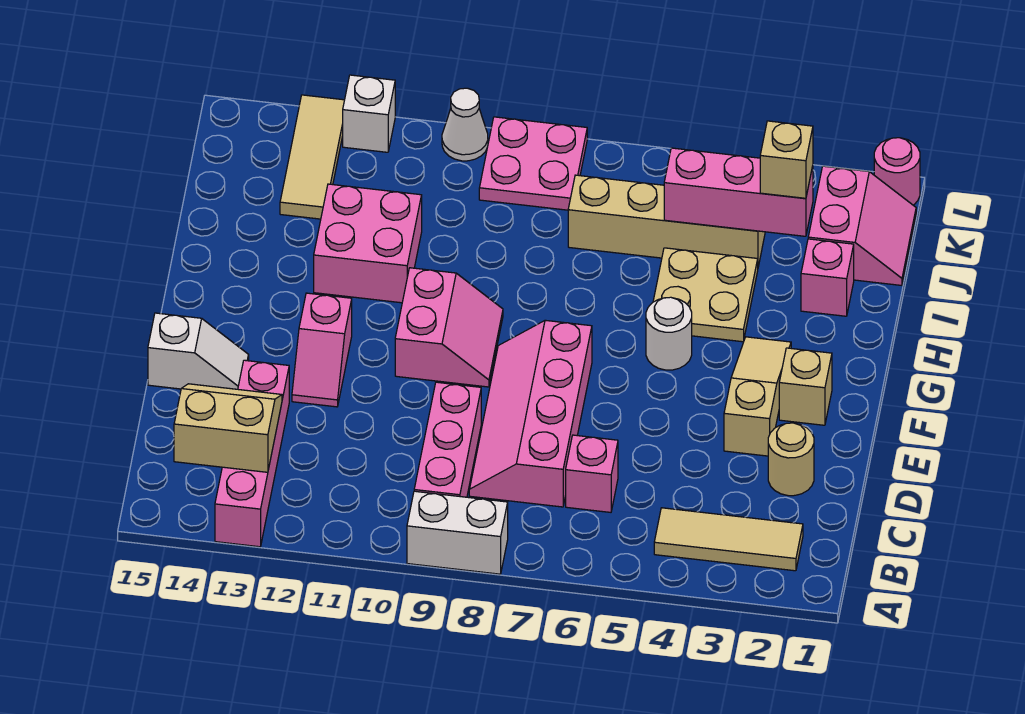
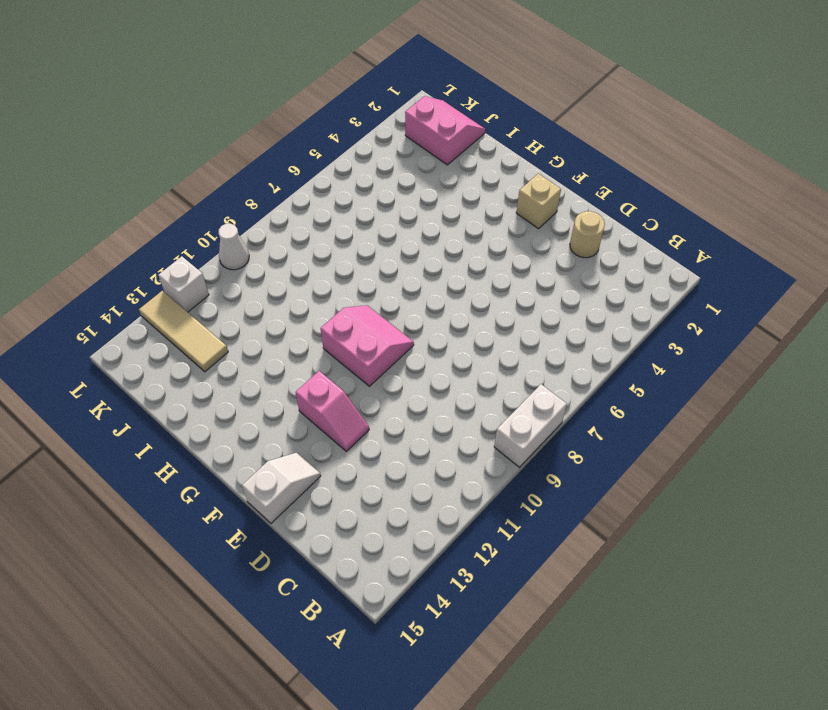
none -> pink brick A13:D13 level 1
none -> tan tile B2:B4 level 1
none -> pink brick B9:D9 level 1

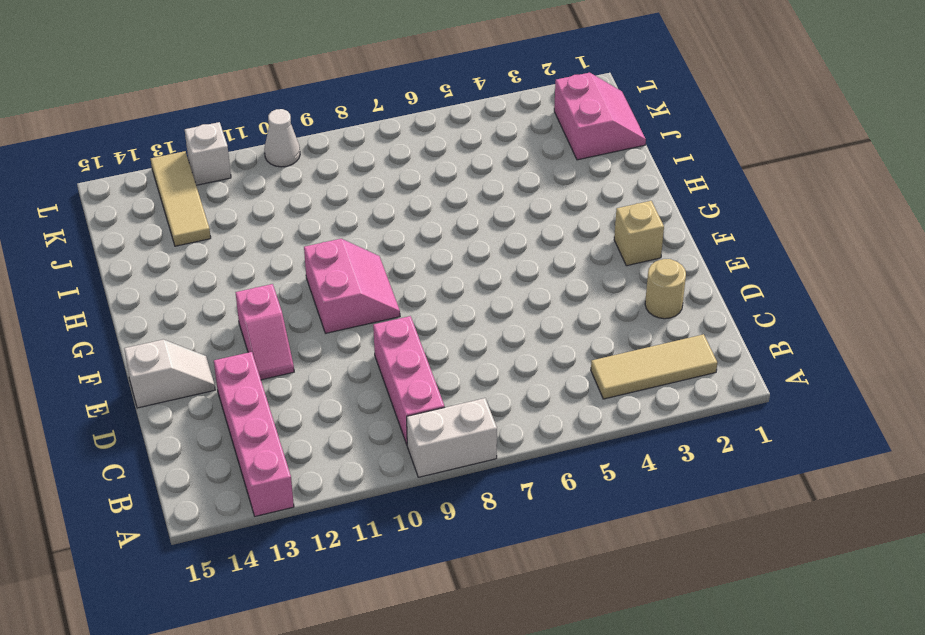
none -> pink brick C6 level 1
none -> pink slope C7:F8 level 1 top 7
none -> tan slope E3:G3 level 1 top E

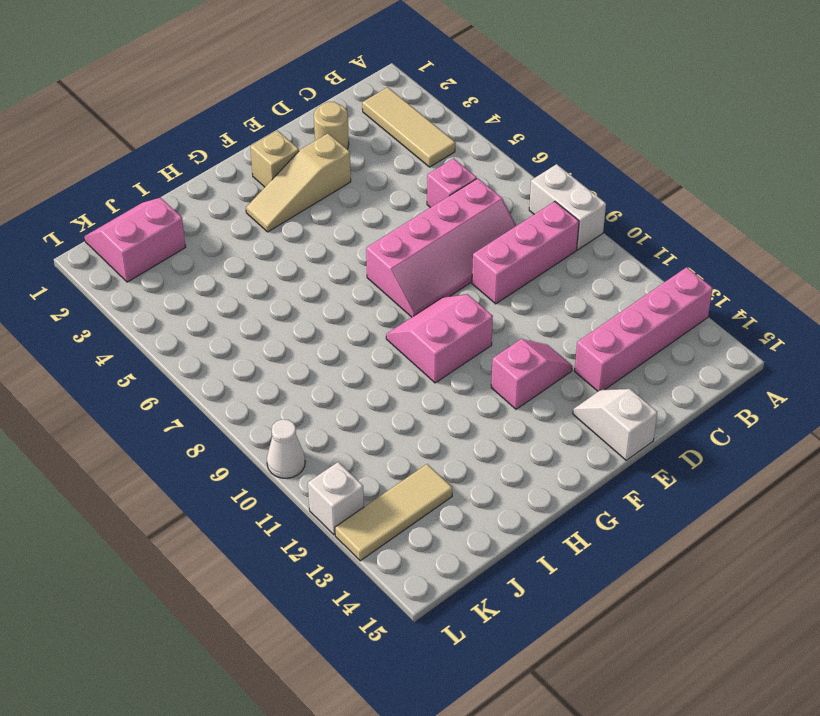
none -> white round brick G5 level 1
none -> tan plate H4:I5 level 1
none -> pink brick H11:I12 level 1

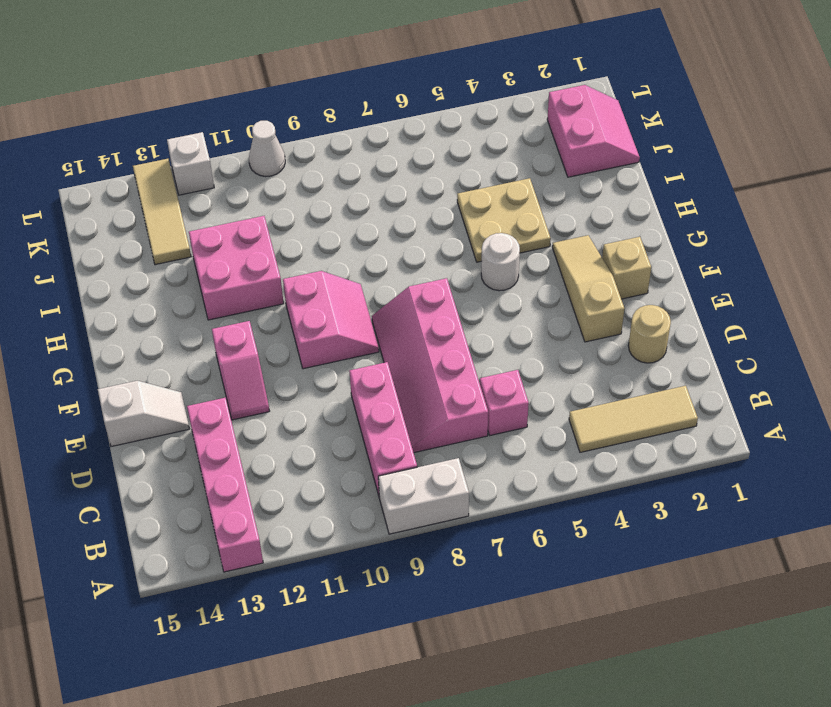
none -> pink brick I2 level 1
none -> tan brick J4:J7 level 1
none -> pink plate K8:L9 level 1

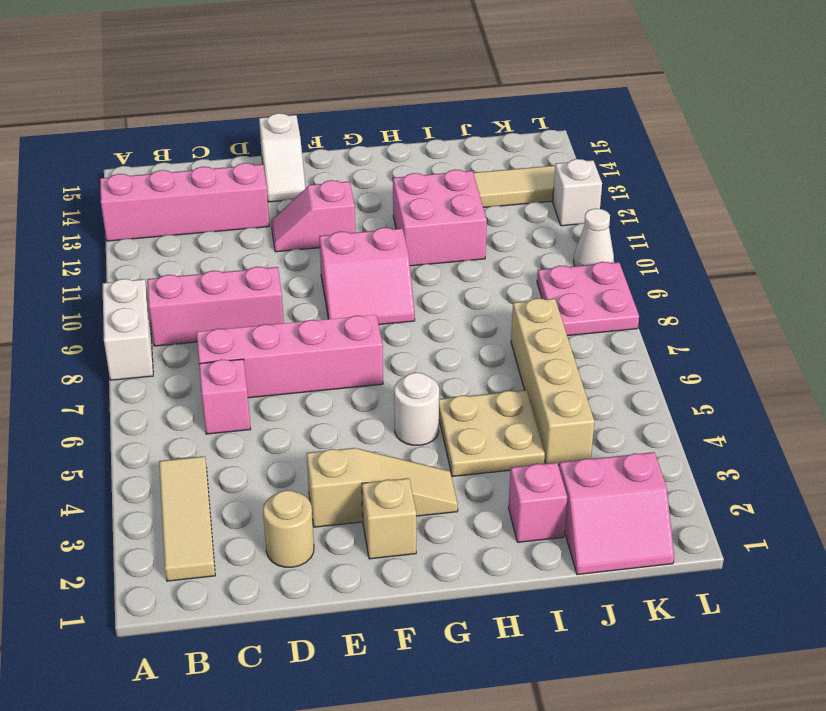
none -> pink round brick L1 level 1
none -> tan slope B13:C14 level 2 top B
none -> pink brick J3:J5 level 2

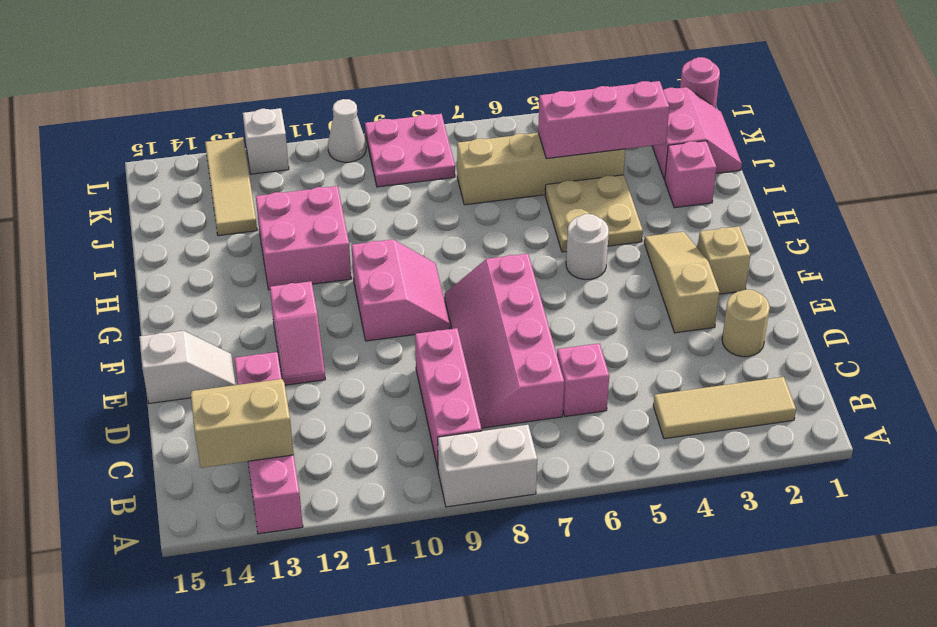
none -> tan brick J3 level 3

